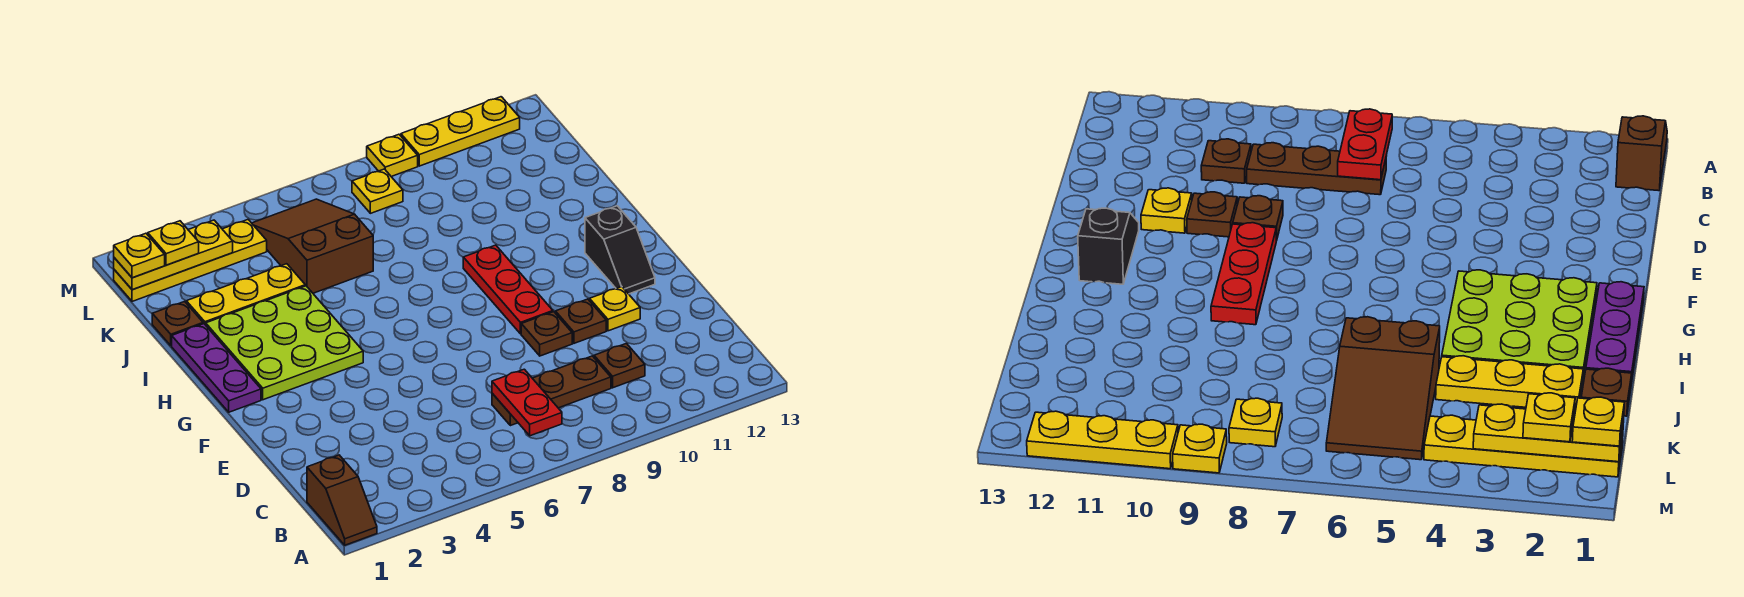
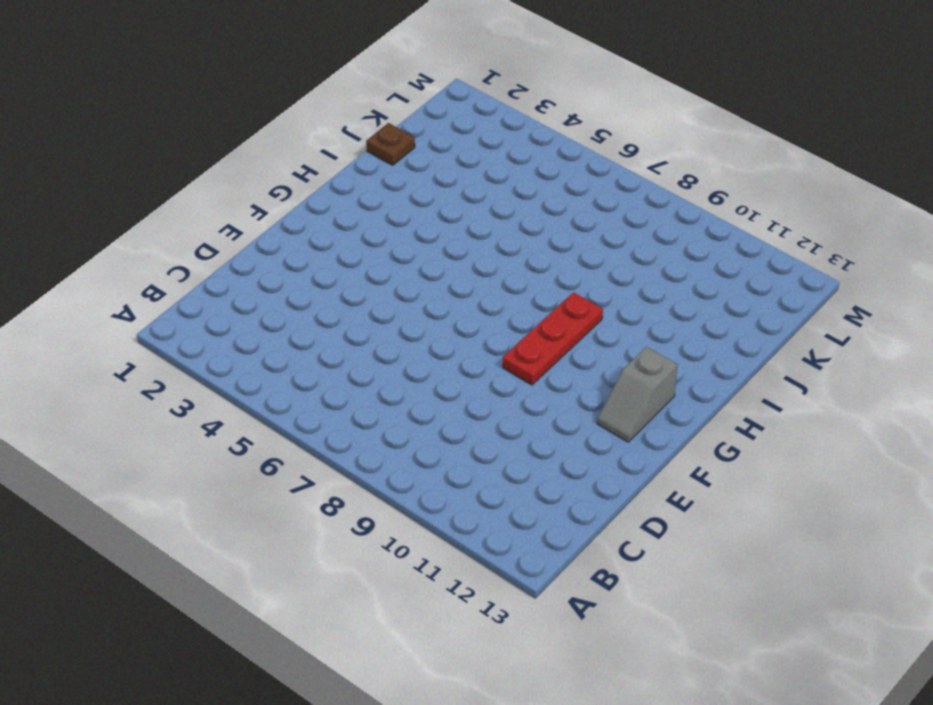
grey slope F12:G12 level 1 top G -> black slope F12:G12 level 1 top G
none -> brown slope A1:B1 level 1 top B
none -> brown plate C7:C9 level 1
none -> brown plate C10 level 1

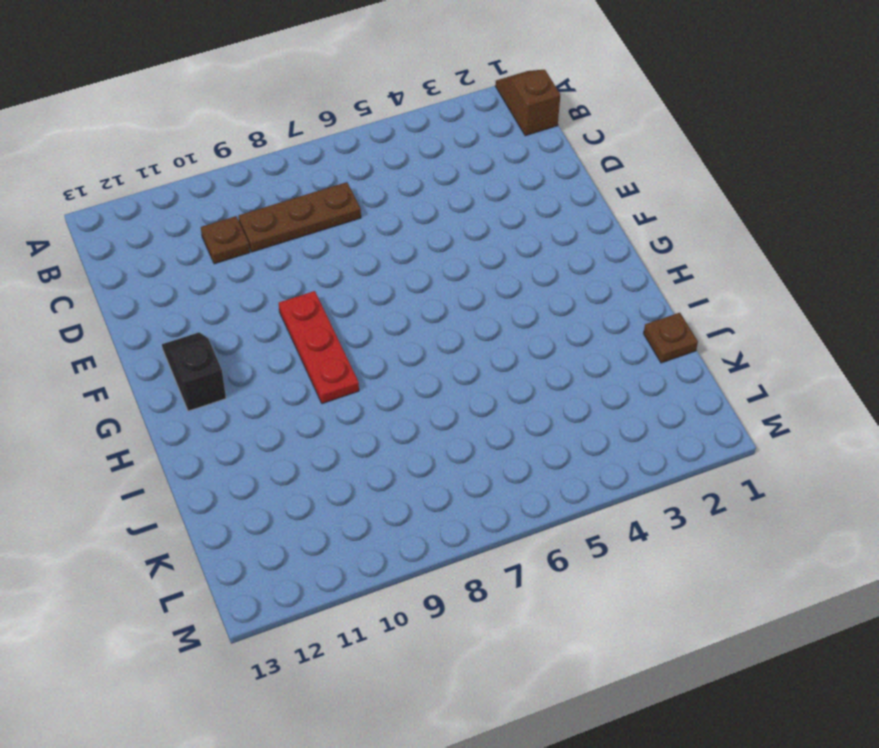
none -> brown plate E9 level 1
none -> brown plate E10 level 1
none -> yellow plate E11 level 1

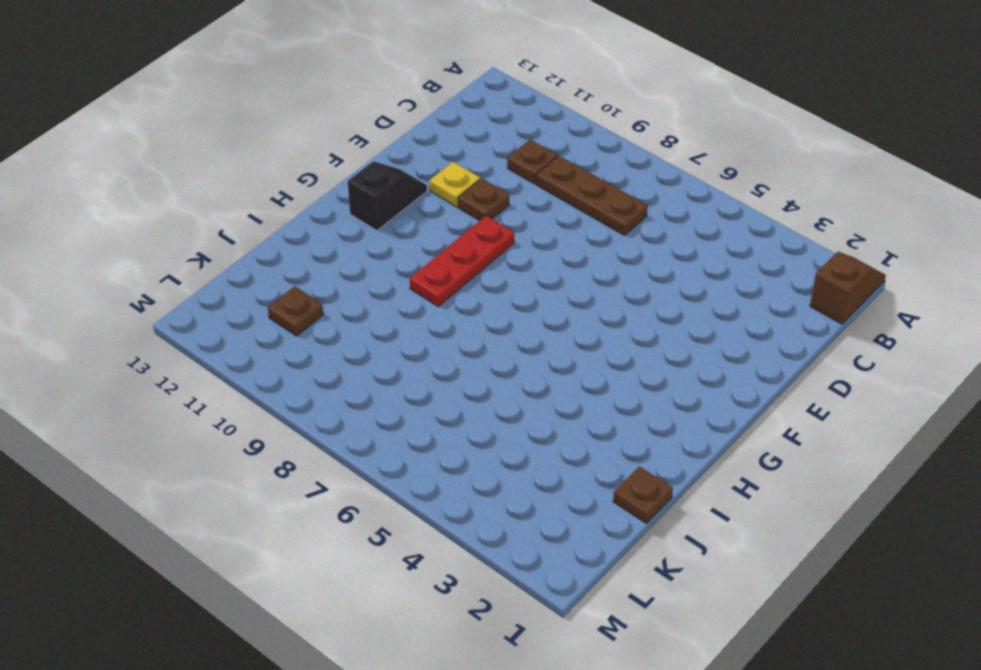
brown plate K11 level 1 -> brown plate E9 level 1
none -> purple plate G1:I1 level 1
none -> lime plate G2:I4 level 1
none -> yellow plate J2:J4 level 1

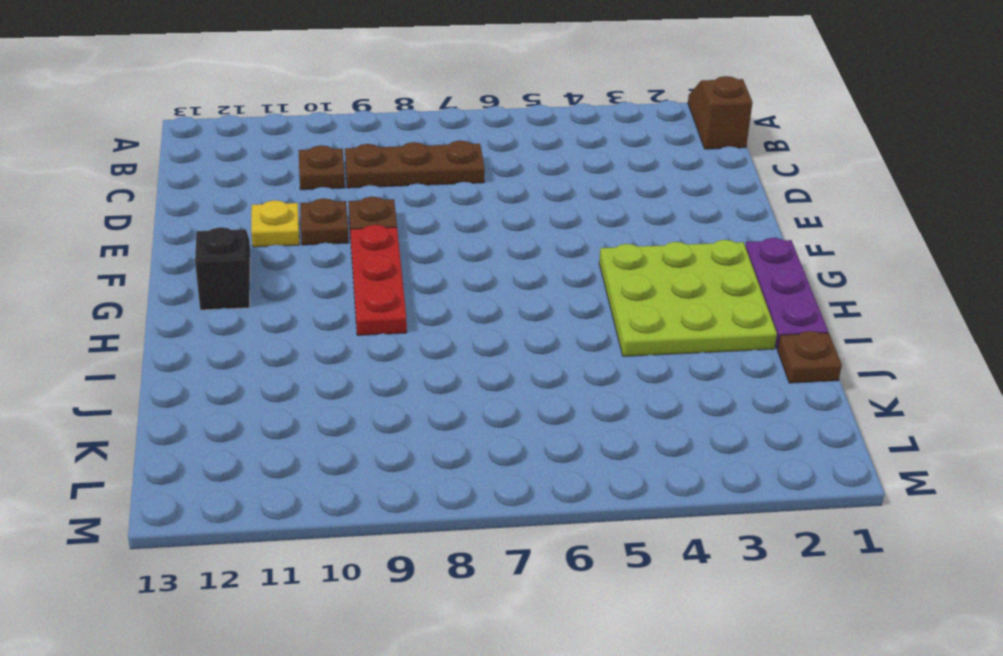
none -> yellow plate J2:J4 level 1
none -> brown slope J5:L6 level 1 top J
none -> yellow plate L1:L4 level 1

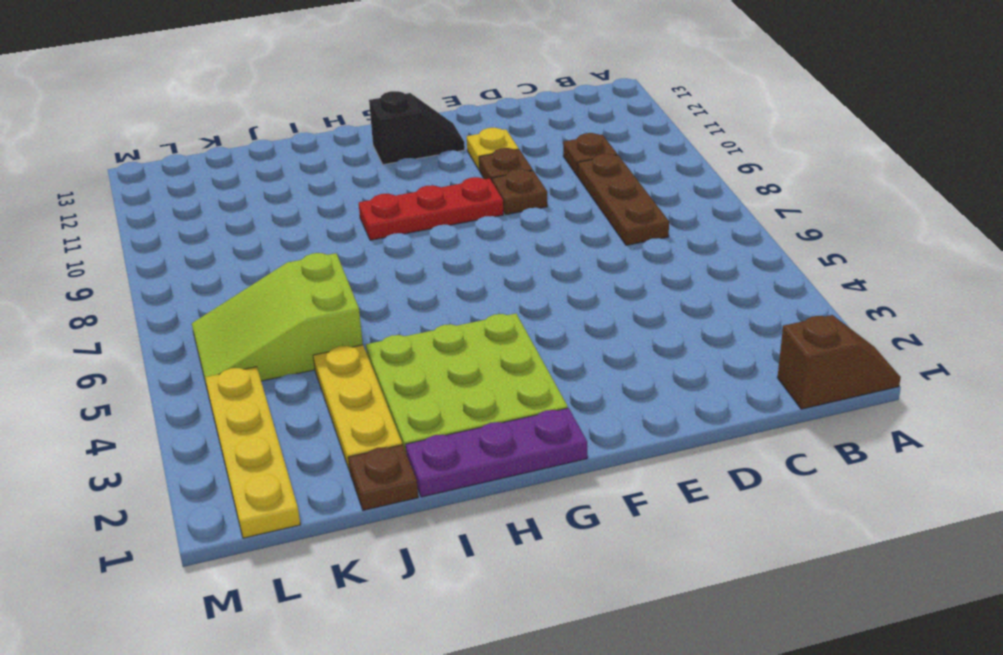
lime slope J5:L6 level 1 top J -> brown slope J5:L6 level 1 top J
none -> yellow plate L8 level 1
none -> yellow plate M9 level 1
none -> yellow plate M10:M12 level 1

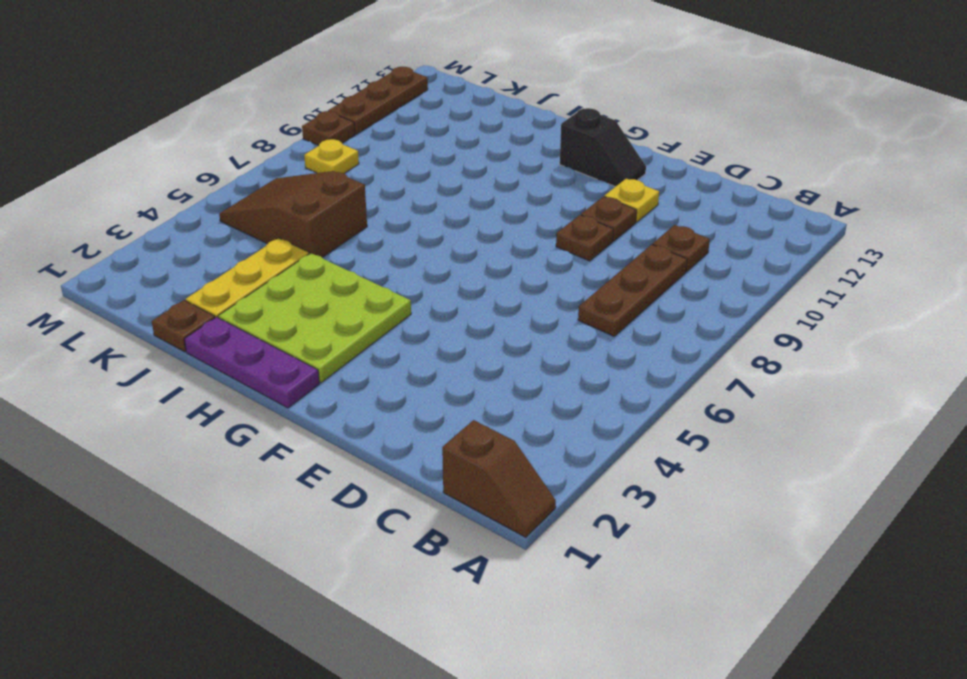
brown plate M9 level 1 -> yellow plate M9 level 1
brown plate M10:M12 level 1 -> yellow plate M10:M12 level 1
none -> red plate F9:H9 level 1
none -> yellow plate L1:L4 level 1
none -> red plate B7:C7 level 2

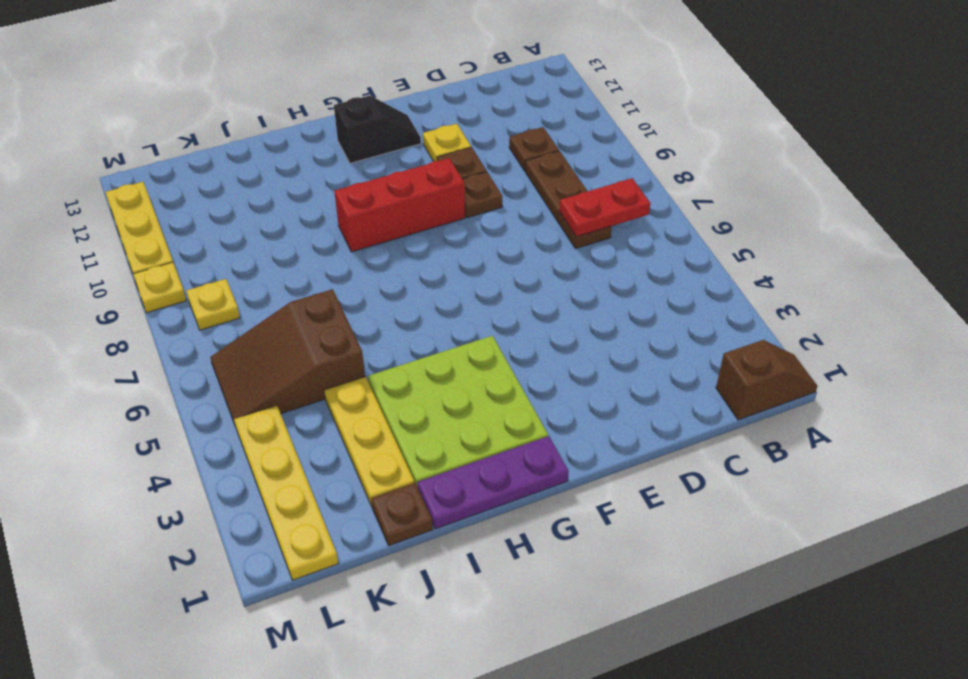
red brick F9:H9 level 1 -> red plate F9:H9 level 1
none -> yellow plate L1:L3 level 2
none -> yellow plate L1 level 3
none -> yellow plate L2 level 3

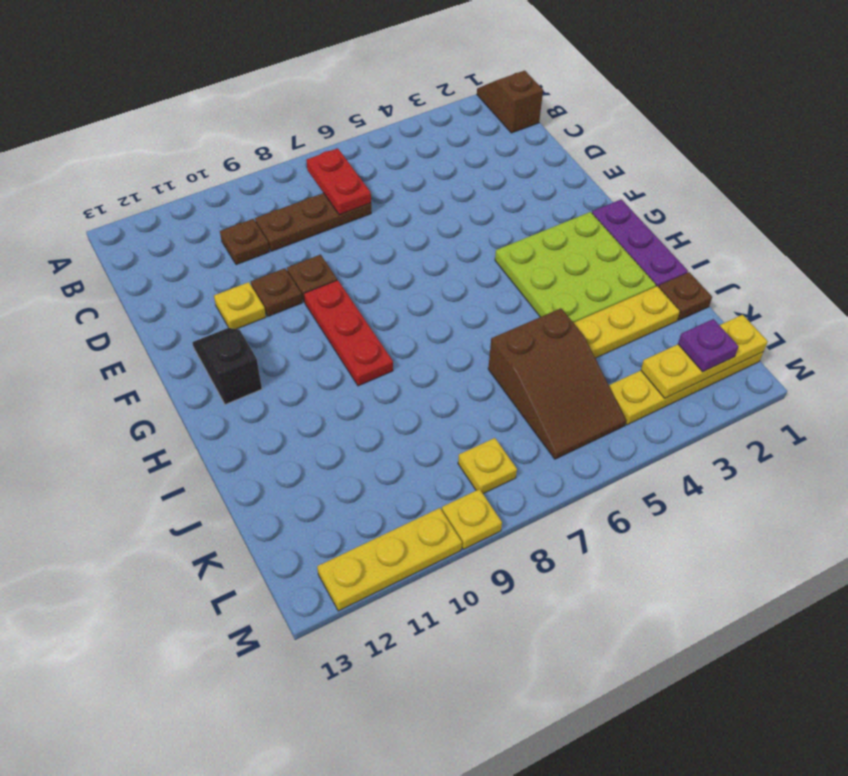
purple plate L2 level 3 -> yellow plate L2 level 3
none -> yellow plate L1 level 3

